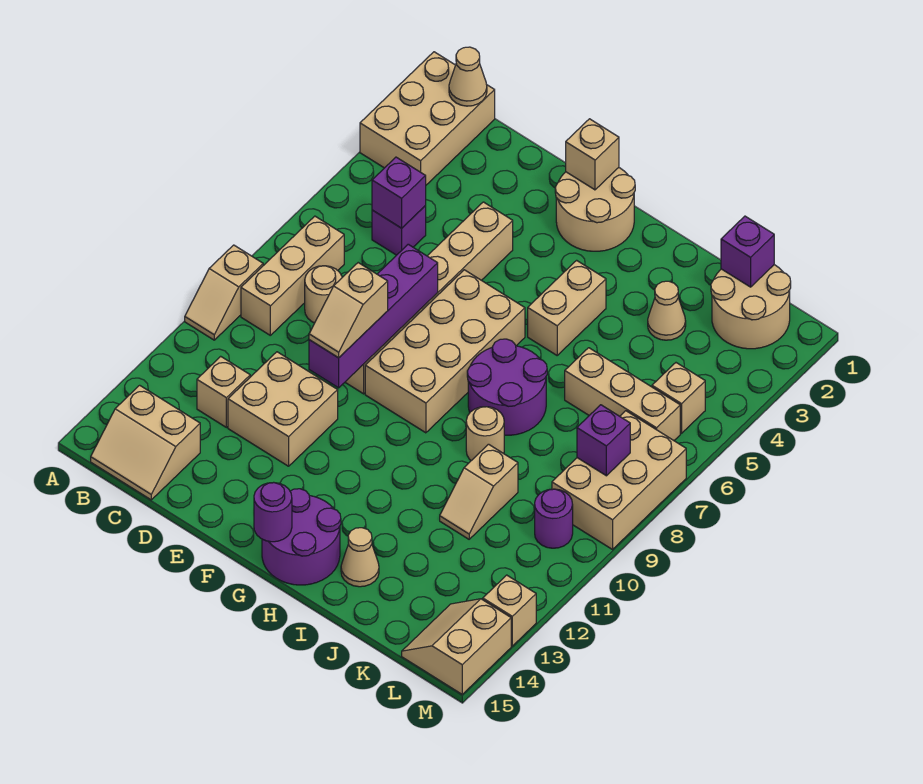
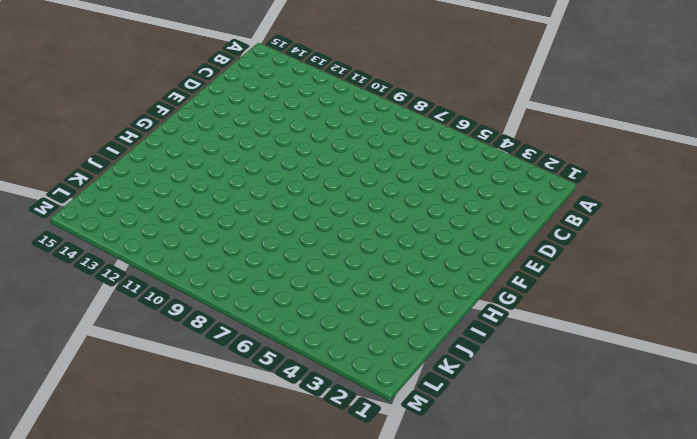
none -> tan brick A1:B3 level 1
none -> tan slope A9:A10 level 1 top 9
none -> tan brick B7:B9 level 1
none -> tan slope B14:C15 level 1 top 14

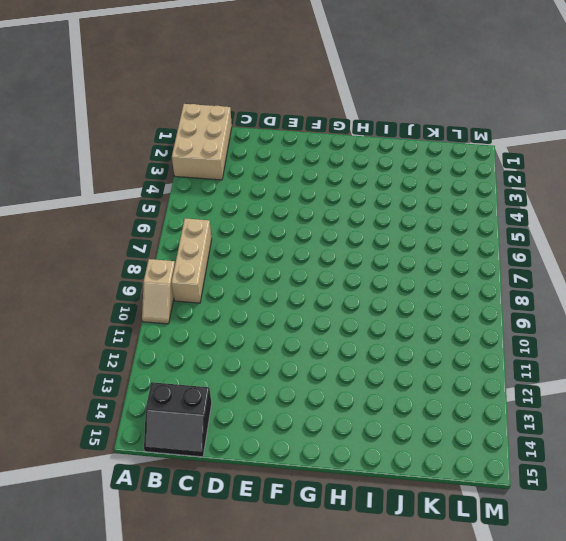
black slope B14:C15 level 1 top 14 -> tan slope B14:C15 level 1 top 14
none -> purple brick C5 level 1
none -> tan round brick C8 level 1
none -> tan brick C12 level 1
none -> tan brick D11:E12 level 1

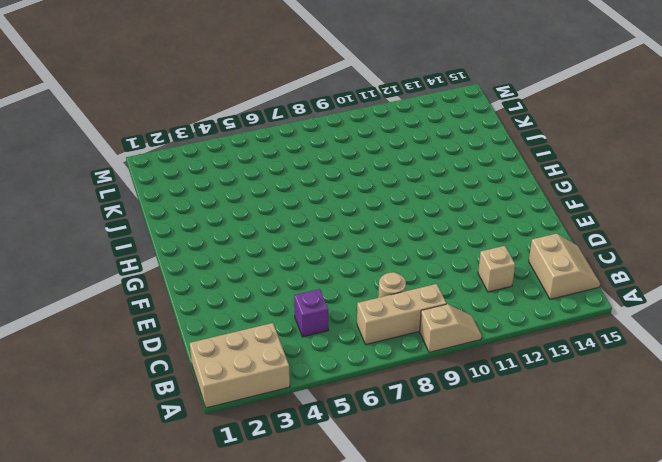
none -> tan brick D11:E12 level 1
none -> tan brick E4:E9 level 1
none -> tan round brick F1:G2 level 1
none -> tan brick F6:G9 level 1

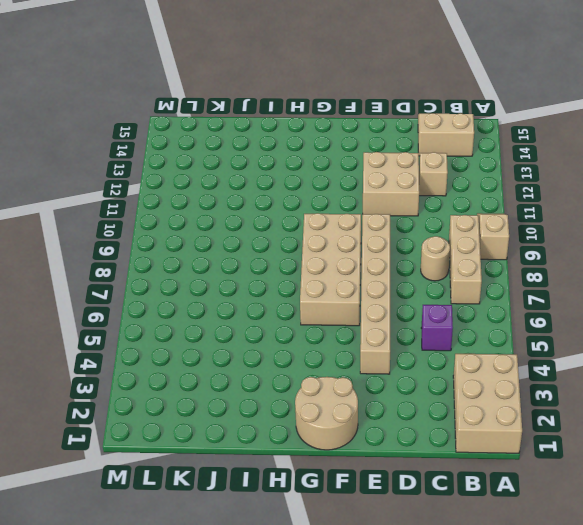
none -> purple round brick G14:H15 level 1
none -> tan brick H4:H5 level 1
none -> purple round brick H7:I8 level 1
none -> tan round brick I9 level 1

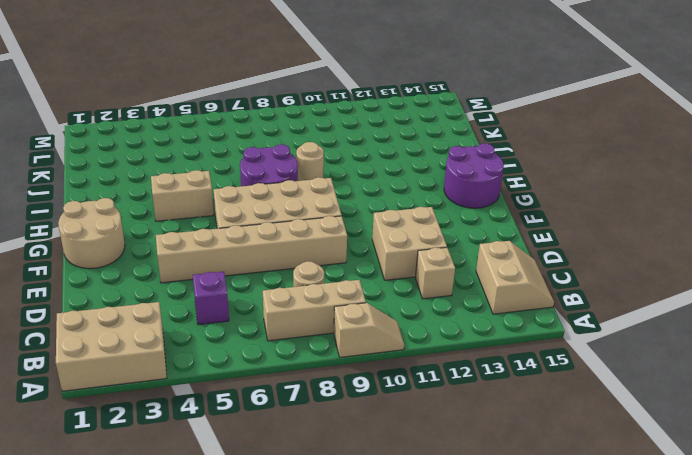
none -> tan cone I14 level 1
none -> tan cone J3 level 1
none -> tan brick J6:L6 level 1
none -> tan slope J10:J11 level 1 top 10

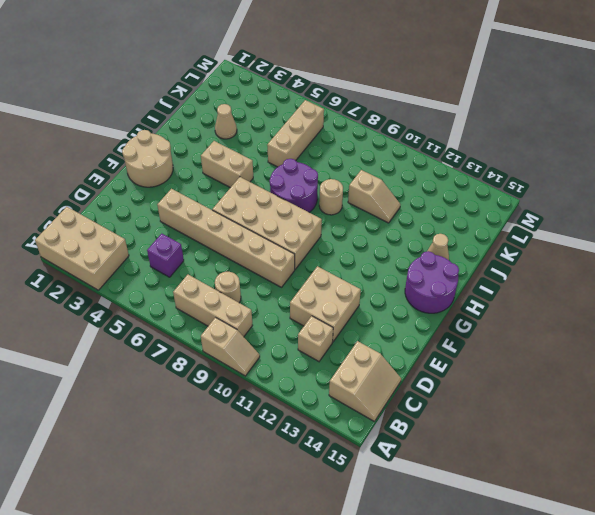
none -> tan round brick K1:L2 level 1
none -> tan brick L5 level 1
none -> tan brick L7:M9 level 1
none -> purple round brick L10 level 1

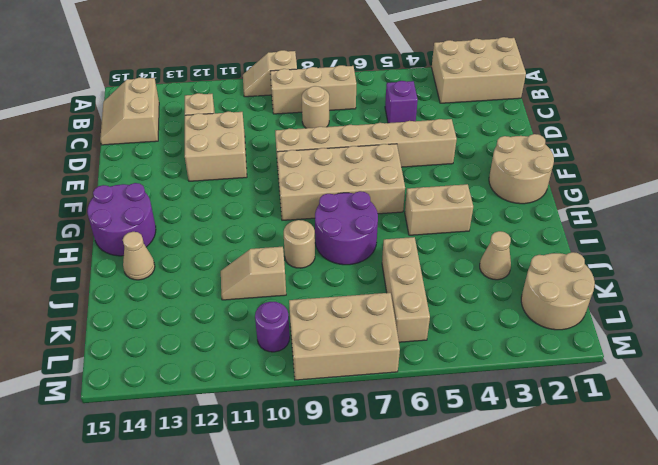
none -> tan brick L5 level 1
none -> tan slope L14:M15 level 1 top M
none -> tan brick M13 level 1
none -> tan cone B1 level 2

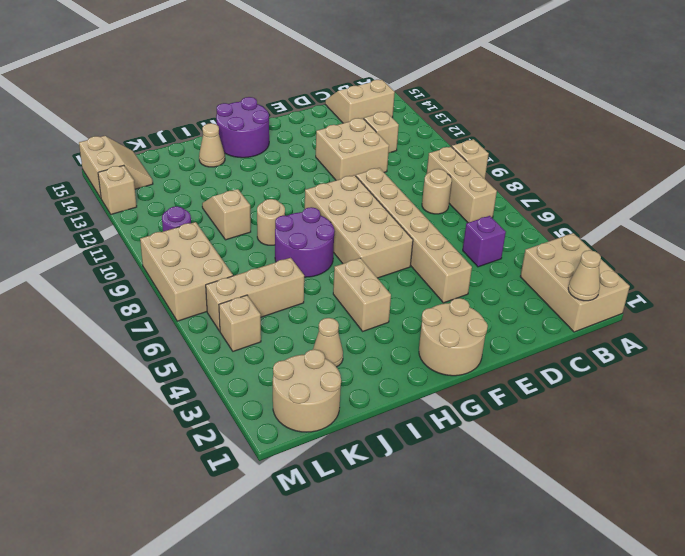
none -> purple brick C5 level 2
none -> purple brick E7:E10 level 2
none -> tan brick F1 level 2
none -> purple round brick G15 level 2

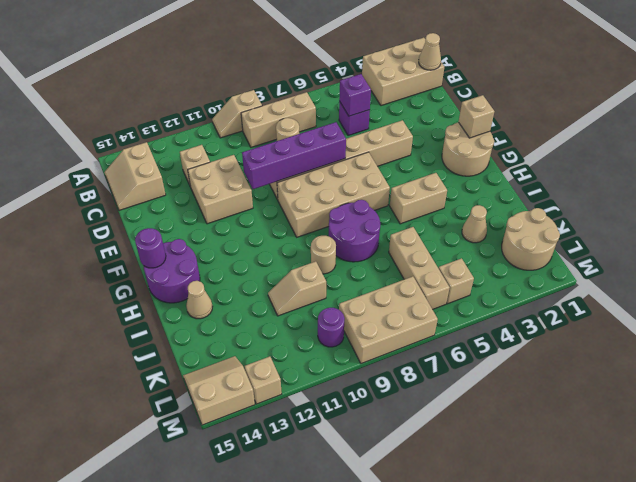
none -> purple brick K1 level 2
none -> purple brick L8 level 2
none -> tan slope E9:E10 level 3 top 9

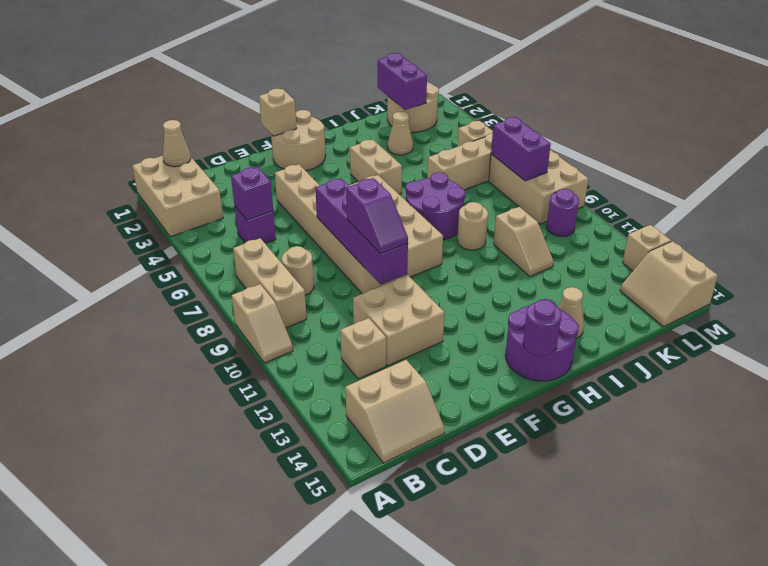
purple slope E9:E10 level 3 top 9 -> tan slope E9:E10 level 3 top 9
purple brick K1:K2 level 2 -> purple brick K1 level 2
purple brick L7:L8 level 2 -> purple brick L8 level 2

